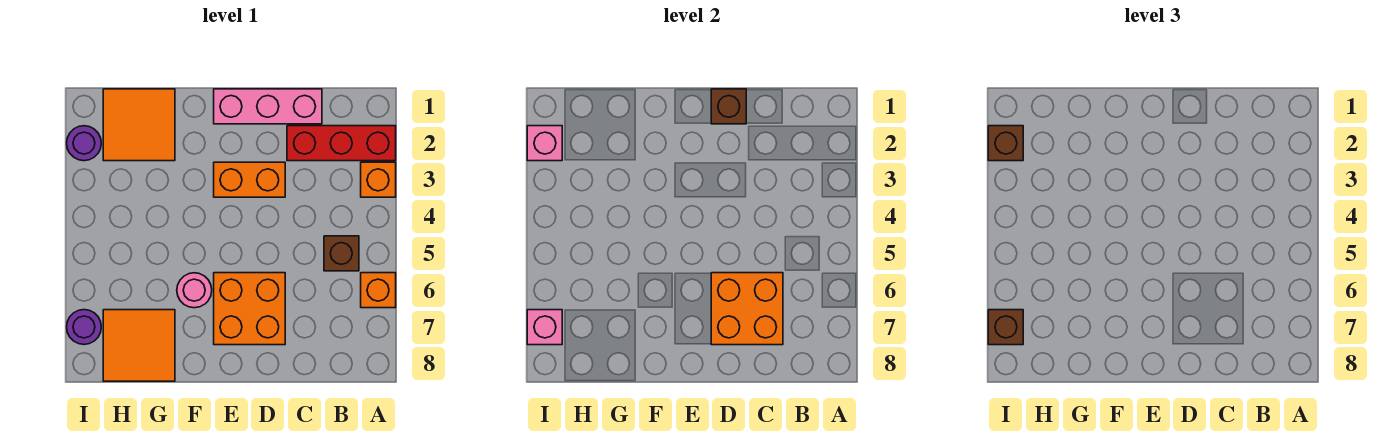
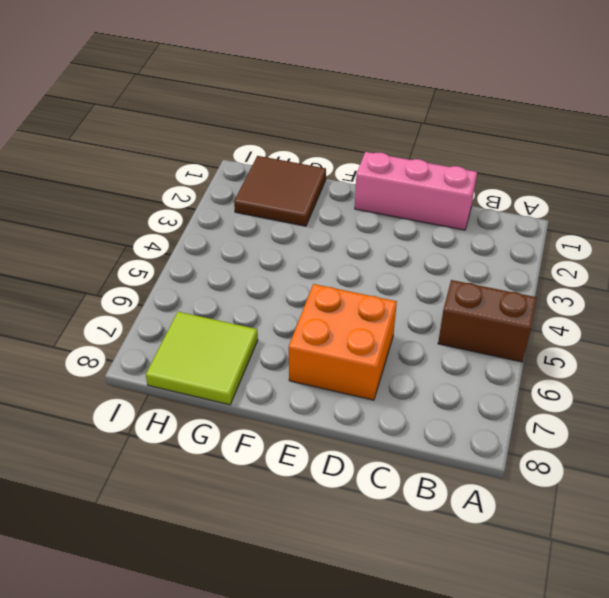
brown brick A5:B5 level 1 -> brown brick B5 level 1
brown tile G1:H2 level 1 -> orange tile G1:H2 level 1
lime tile G7:H8 level 1 -> orange tile G7:H8 level 1
none -> red brick A2:C2 level 1
none -> orange brick A3 level 1
none -> orange brick A6 level 1

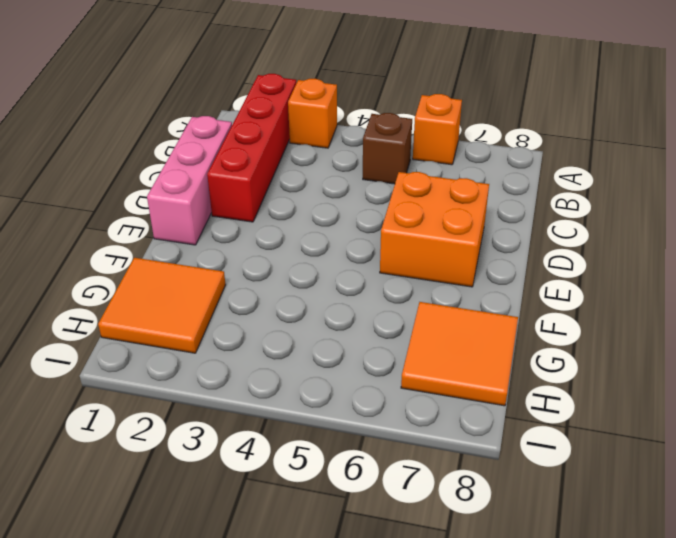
red brick A2:D2 level 1 -> red brick A2:C2 level 1
none -> orange brick D3:E3 level 1
none -> pink round brick F6 level 1
none -> purple round brick I2 level 1

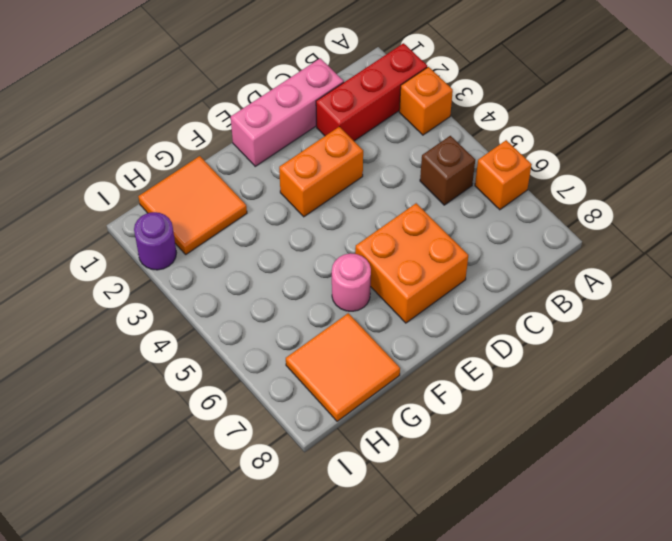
none -> purple round brick I7 level 1
none -> orange brick C6:D7 level 2
none -> brown brick D1 level 2

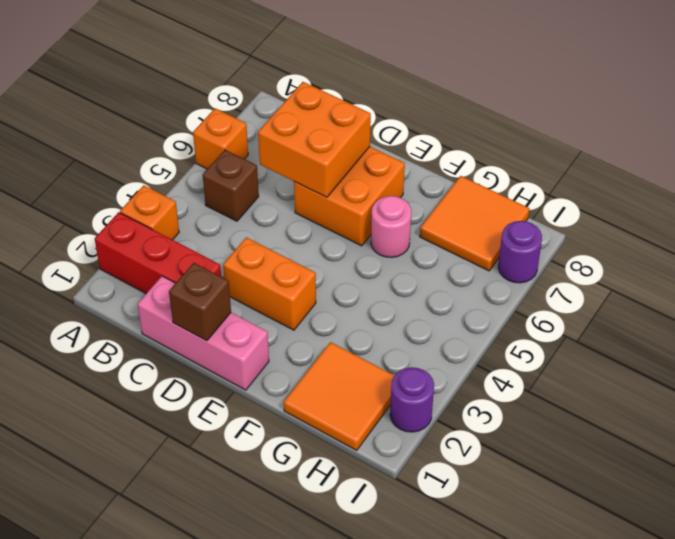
none -> pink brick I2 level 2
none -> pink brick I7 level 2
none -> brown brick I2 level 3

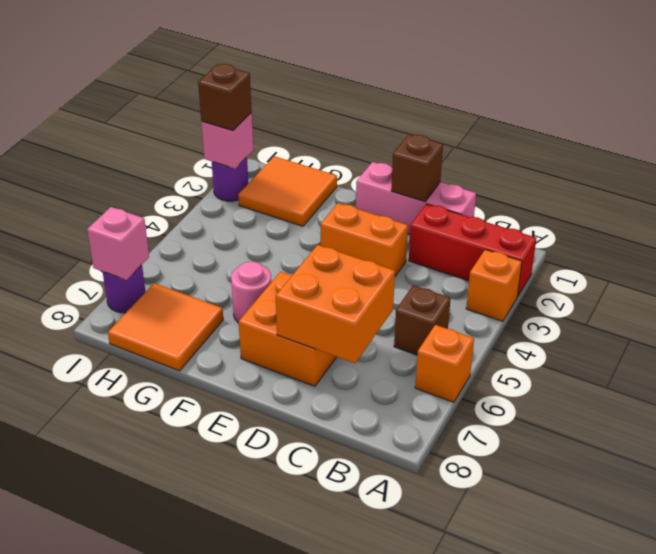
none -> brown brick I7 level 3

